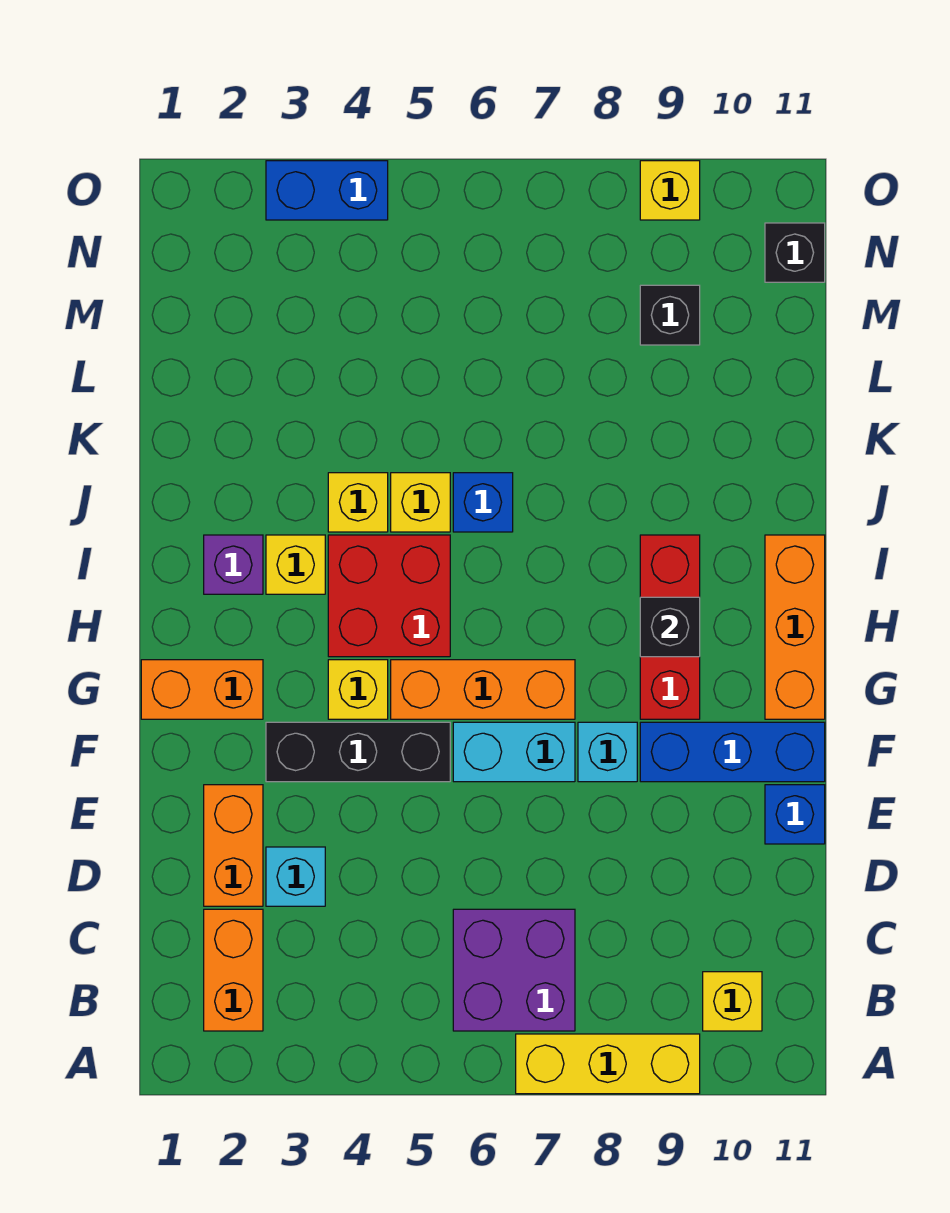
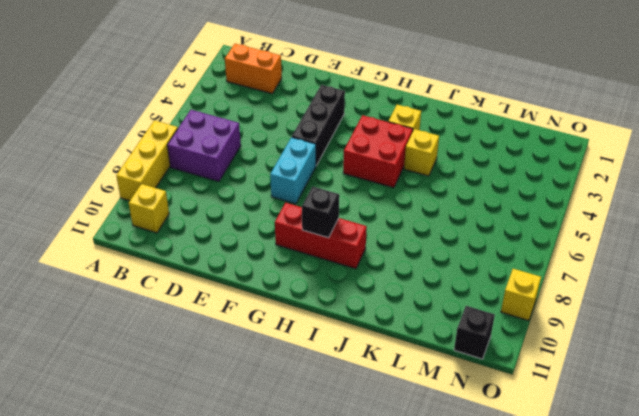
none -> orange brick D2:E2 level 1
none -> cyan brick D3 level 1
none -> blue brick E11 level 1

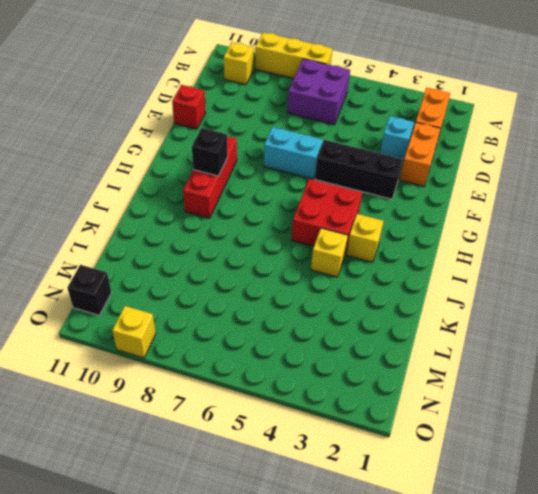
red brick E11 level 1 -> blue brick E11 level 1
none -> cyan brick F8 level 1
none -> blue brick F9:F11 level 1
none -> orange brick G1:G2 level 1

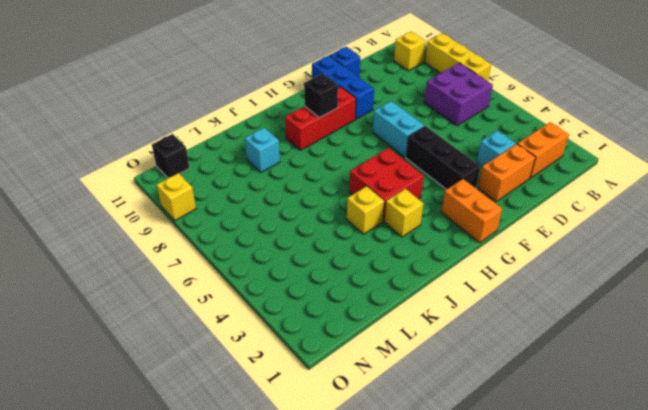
cyan brick K9 level 1 -> cyan brick F8 level 1
none -> yellow brick G4 level 1
none -> orange brick G5:G7 level 1
none -> orange brick G11:I11 level 1

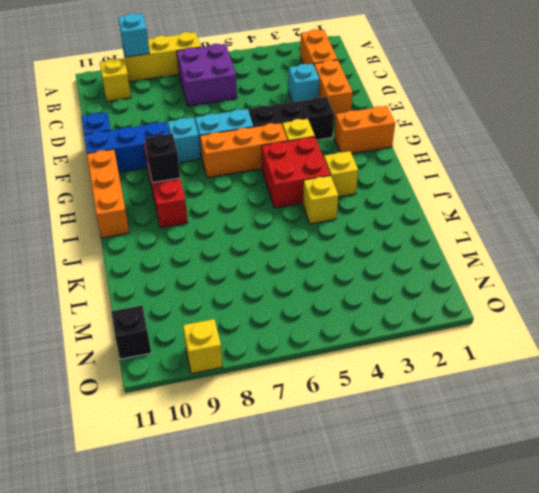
cyan brick A9 level 2 -> none
none -> purple brick I2 level 1
none -> yellow brick J5 level 1
none -> blue brick J6 level 1

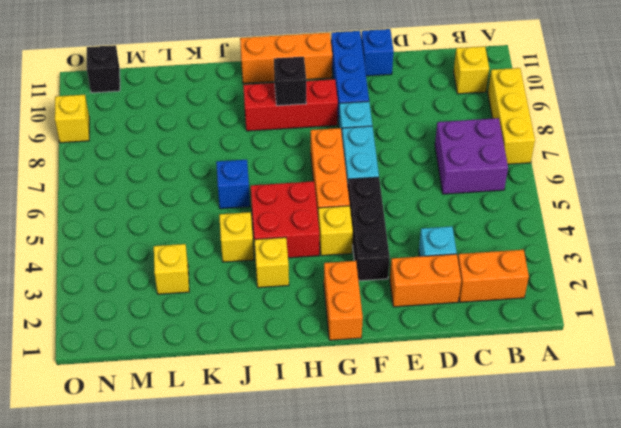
yellow brick L3 level 1 -> yellow brick J5 level 1
none -> purple brick I2 level 1
none -> black brick M9 level 1
none -> blue brick O3:O4 level 1

